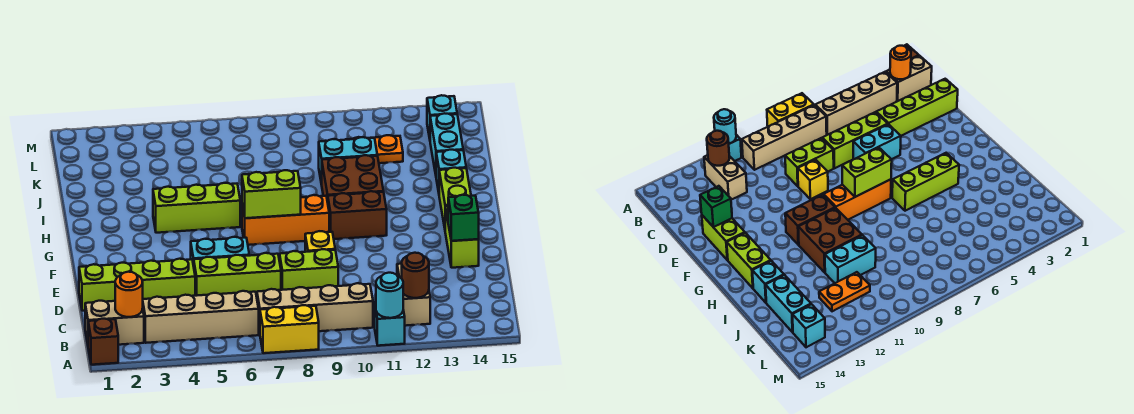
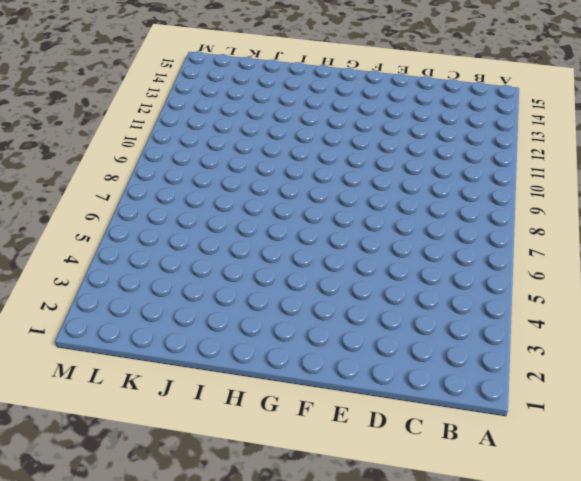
none -> brown brick A1 level 1
none -> yellow brick A7:A8 level 1
none -> cyan brick A11 level 1

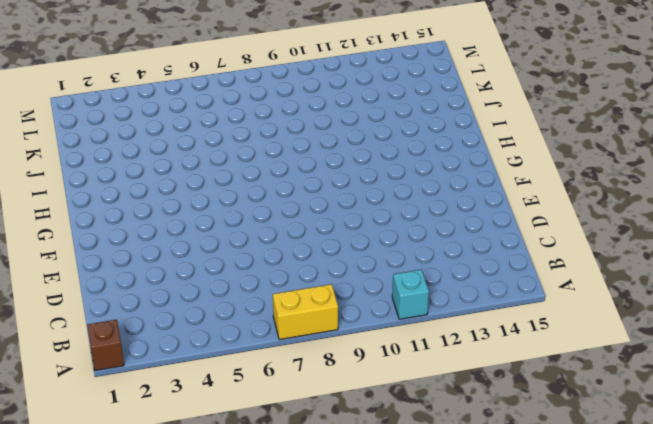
none -> tan brick B1:B2 level 1
none -> tan brick B3:B6 level 1
none -> tan brick B7:B10 level 1

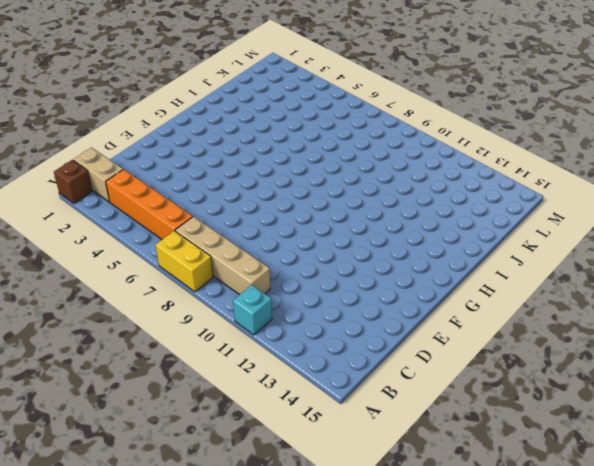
orange brick B3:B6 level 1 -> tan brick B3:B6 level 1
none -> tan brick B12:C12 level 1
none -> lime brick D1:D4 level 1
none -> lime brick D5:D7 level 1

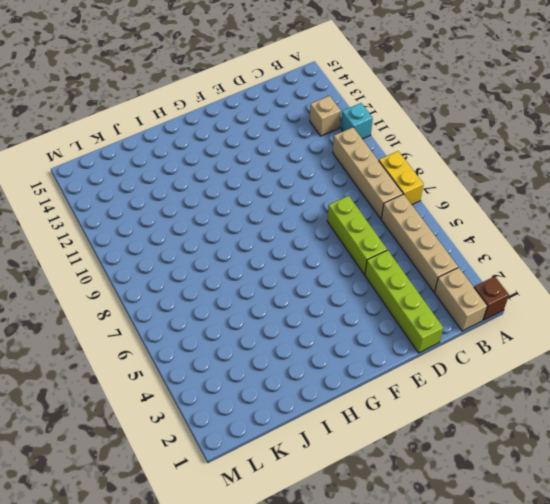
tan brick B12 level 1 -> tan brick B12:C12 level 1
none -> lime brick D8:D9 level 1
none -> cyan brick E5:E6 level 1
none -> yellow brick E9 level 1

